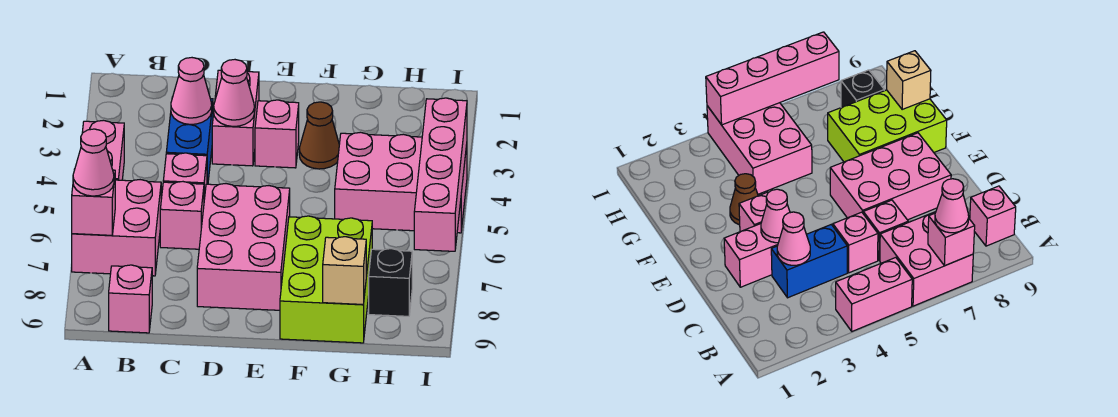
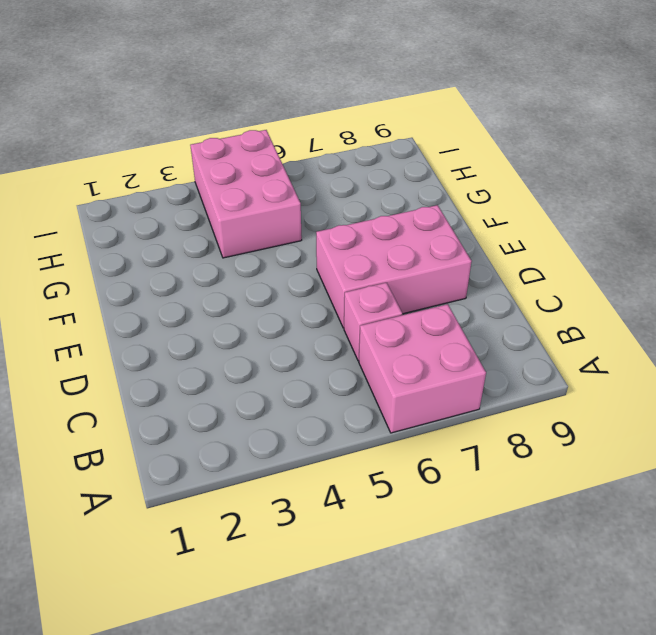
none -> pink brick A4:A5 level 1
none -> pink brick B9 level 1
none -> blue brick C3:C4 level 1

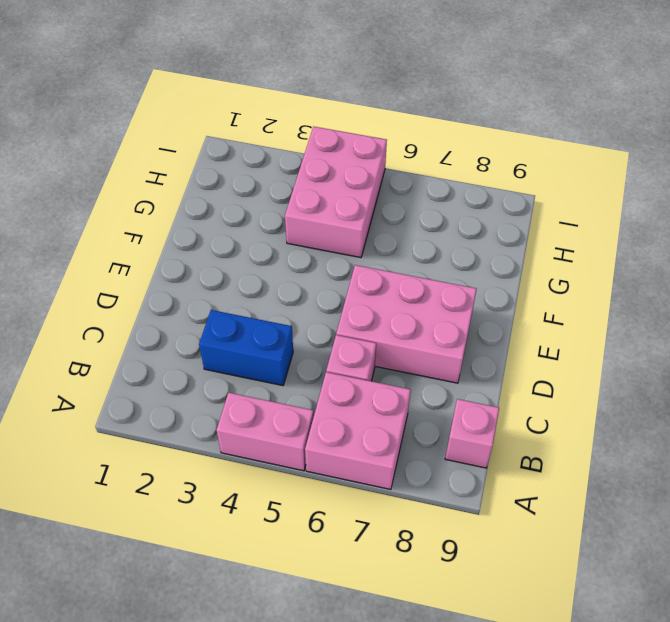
none -> pink brick C5 level 1
none -> pink brick D2:D3 level 1
none -> pink brick E3 level 1

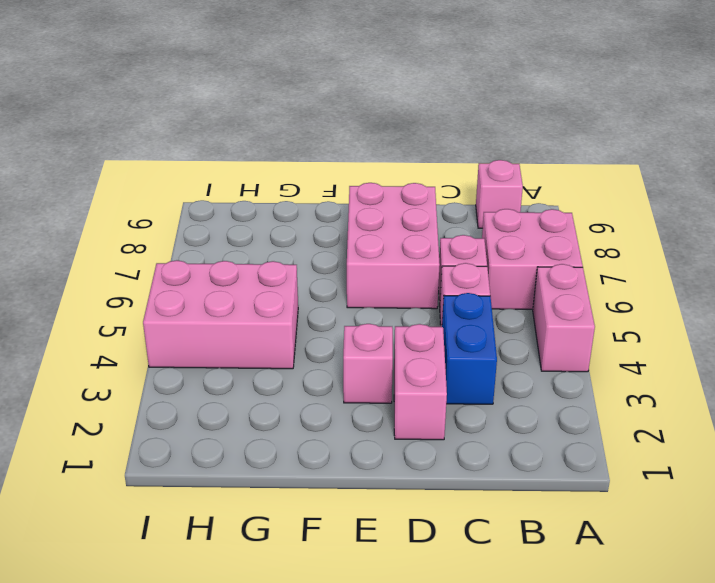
none -> brown cone F3 level 1
none -> lime brick F7:G9 level 1
none -> black brick H8 level 1

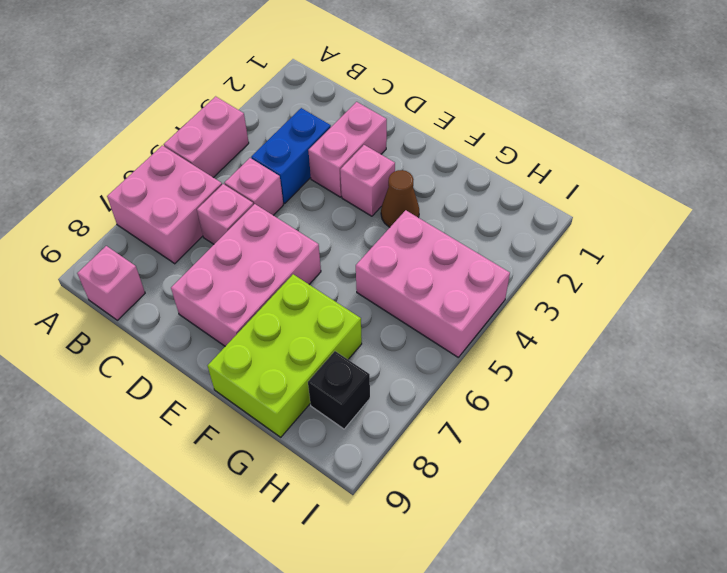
none -> pink brick A7 level 2
none -> pink cone C3 level 2
none -> pink cone D3 level 2

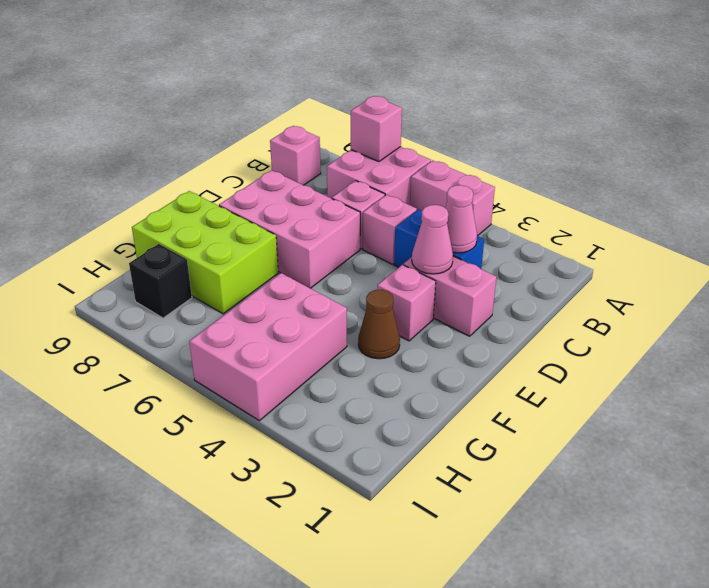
none -> tan brick G9 level 2
none -> pink brick I4:I7 level 2
none -> pink cone A7 level 3

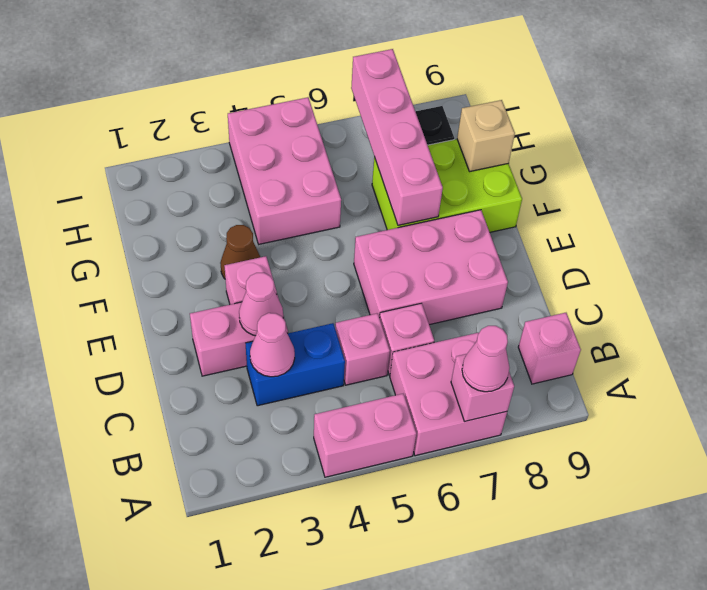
pink brick F7:I7 level 2 -> pink brick I4:I7 level 2

